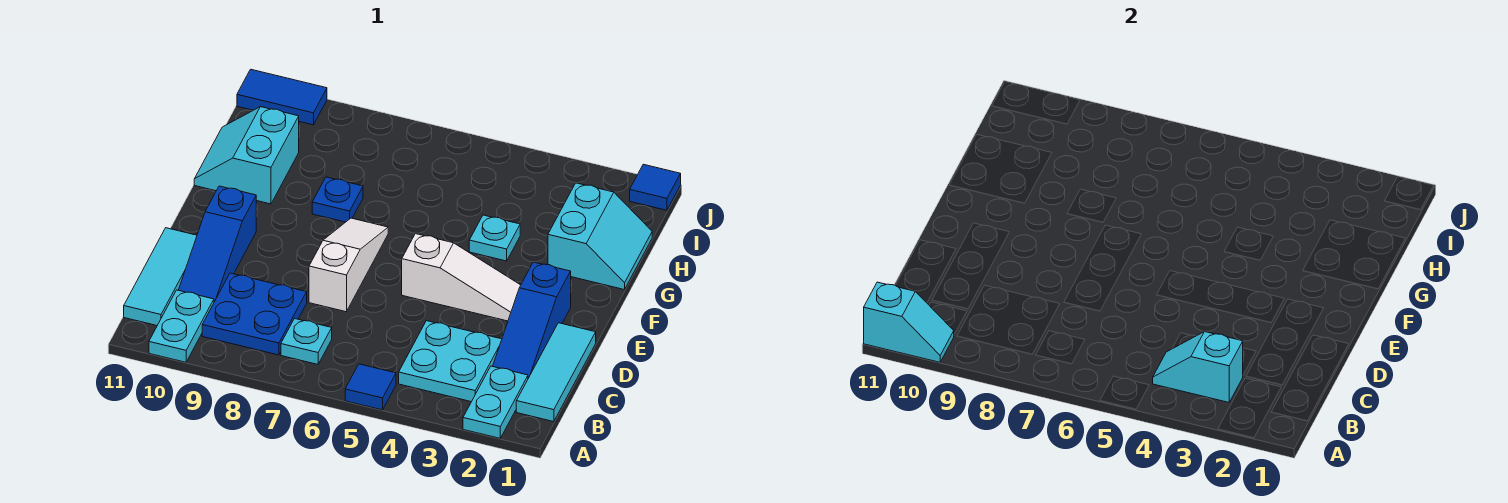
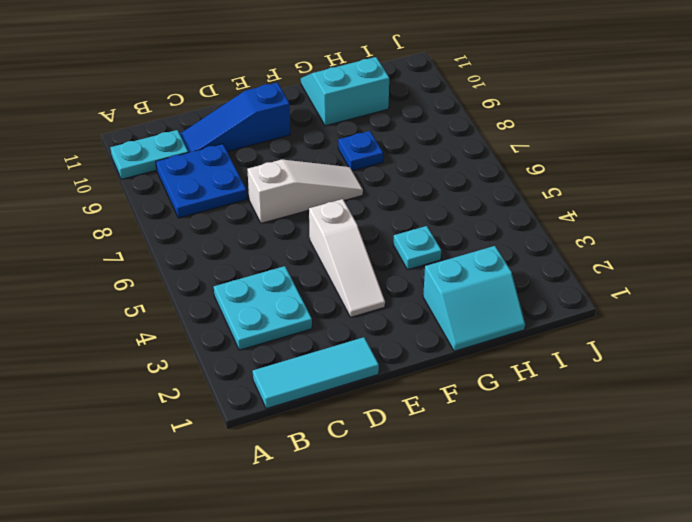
none -> cyan plate A2:B2 level 1
none -> blue tile A5 level 1
none -> cyan plate B7 level 1

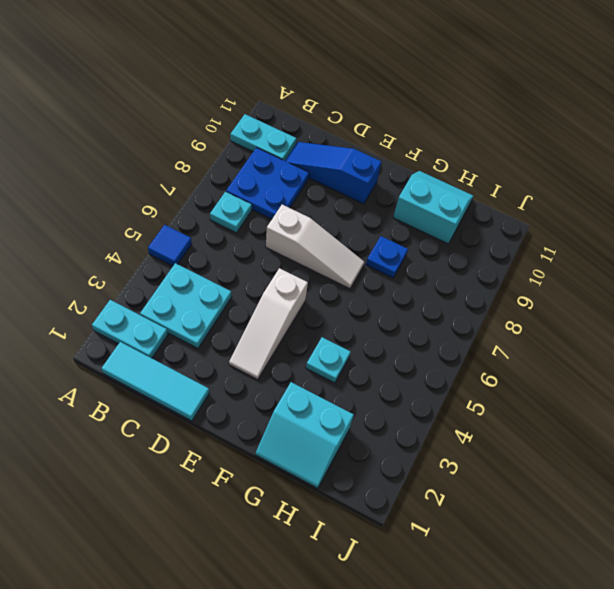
none -> cyan tile B11:D11 level 1
none -> blue slope C2:E2 level 1 top E
none -> blue tile J1 level 1

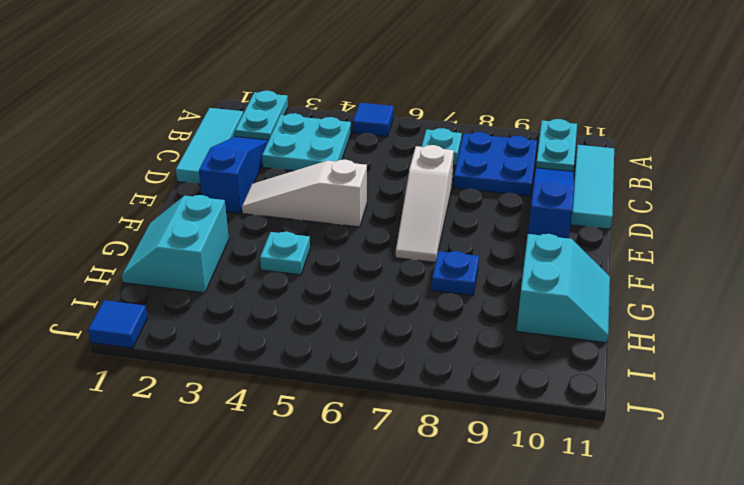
none -> blue tile J10:J11 level 1
none -> cyan slope A10:A11 level 2 top 11
none -> cyan slope B3:B4 level 2 top 3

